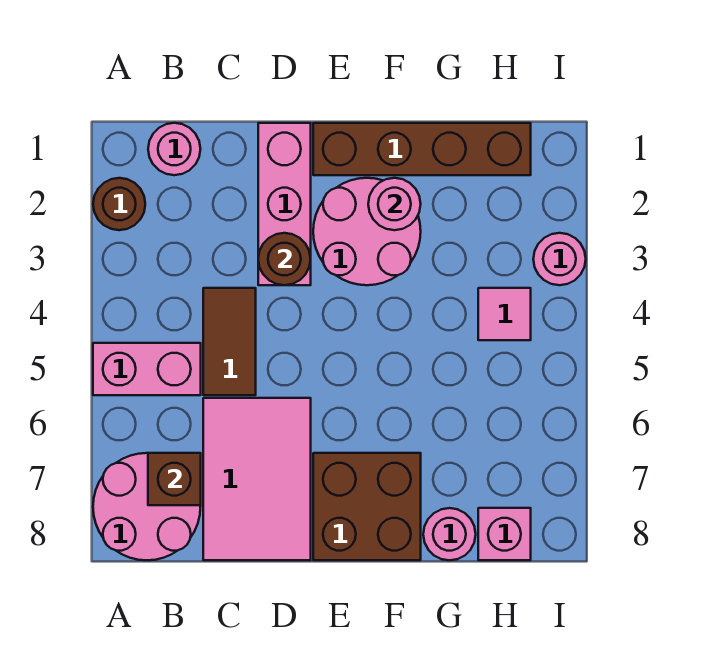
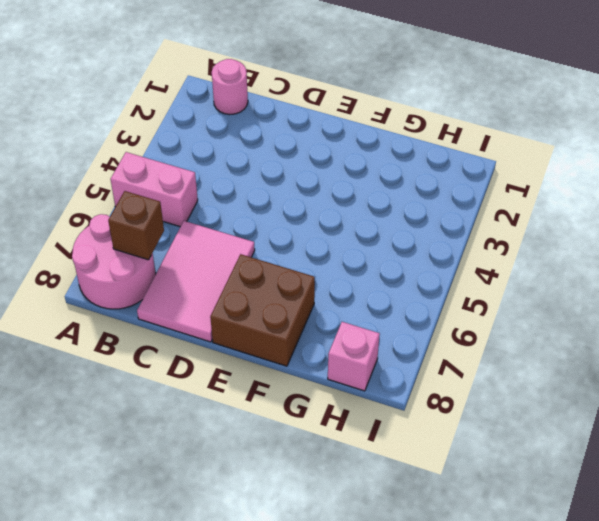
none -> brown round brick A2 level 1
none -> brown tile C4:C5 level 1
none -> pink brick D1:D3 level 1

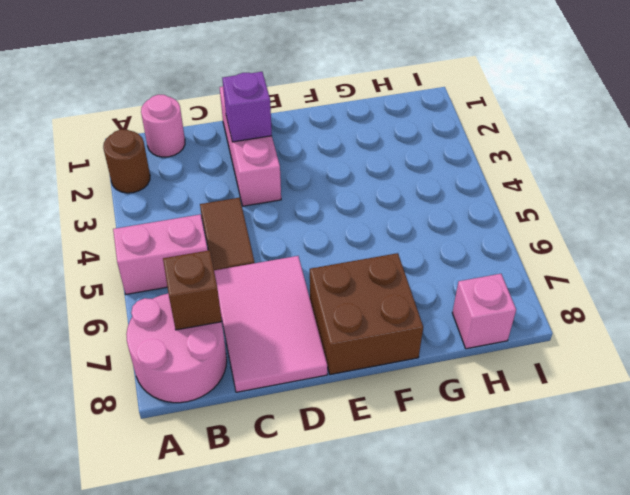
purple brick D2 level 2 -> none
none -> brown brick E1:H1 level 1
none -> pink round brick E2:F3 level 1
none -> pink round brick G8 level 1

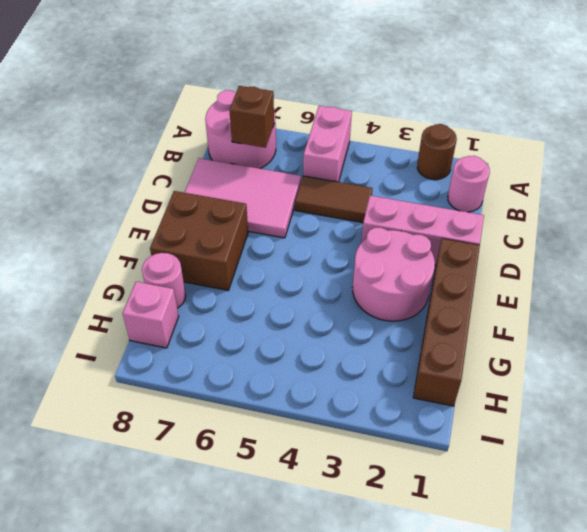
none -> pink tile H4 level 1
none -> pink round brick I3 level 1
none -> brown round brick D3 level 2

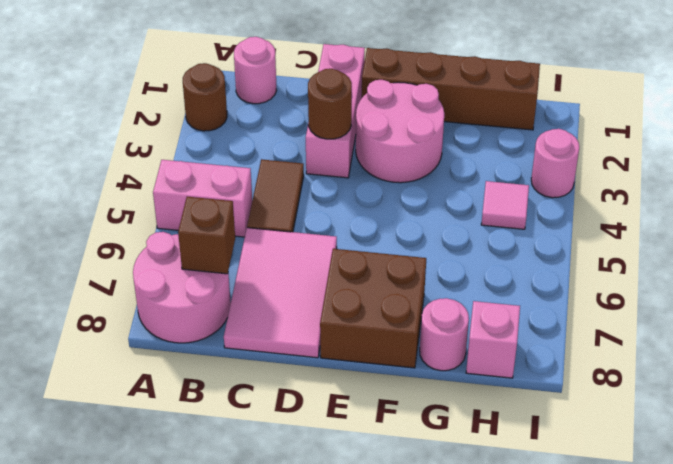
none -> pink round brick F2 level 2

